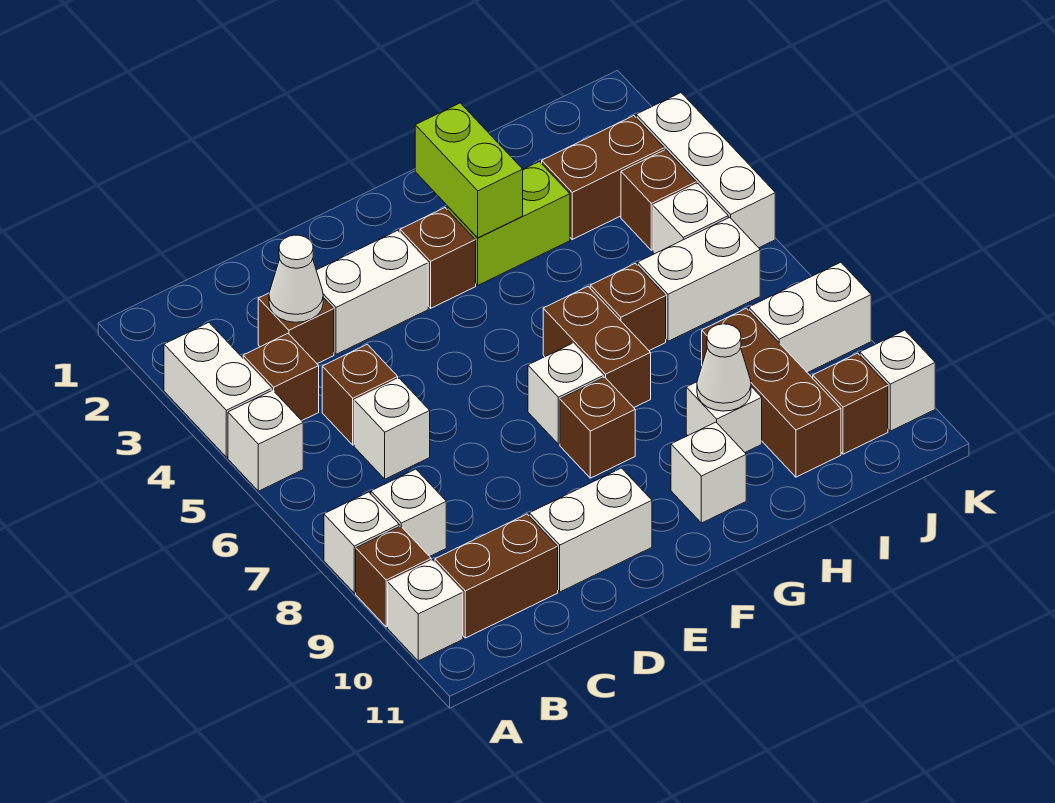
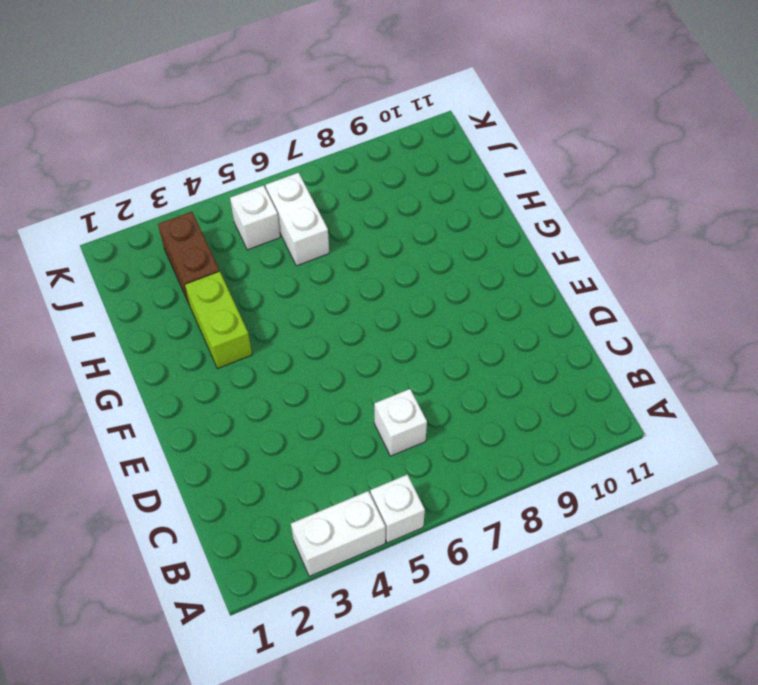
none -> white brick A8 level 1
none -> brown brick A9 level 1
none -> white brick A10 level 1
none -> brown brick B4 level 1

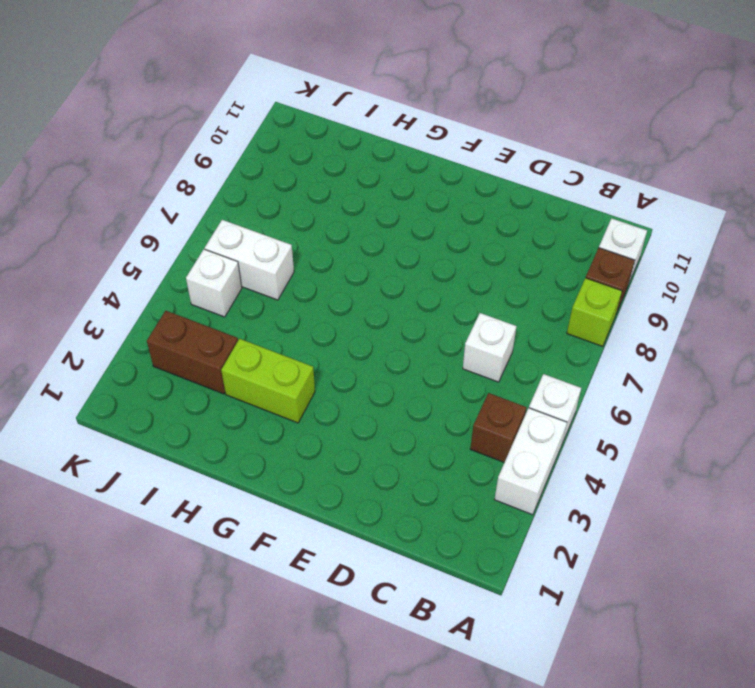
lime brick A8 level 1 -> white brick A8 level 1
none -> white brick B8 level 1
none -> brown brick B10:C10 level 1
none -> brown brick C3 level 1
none -> brown brick C5 level 1

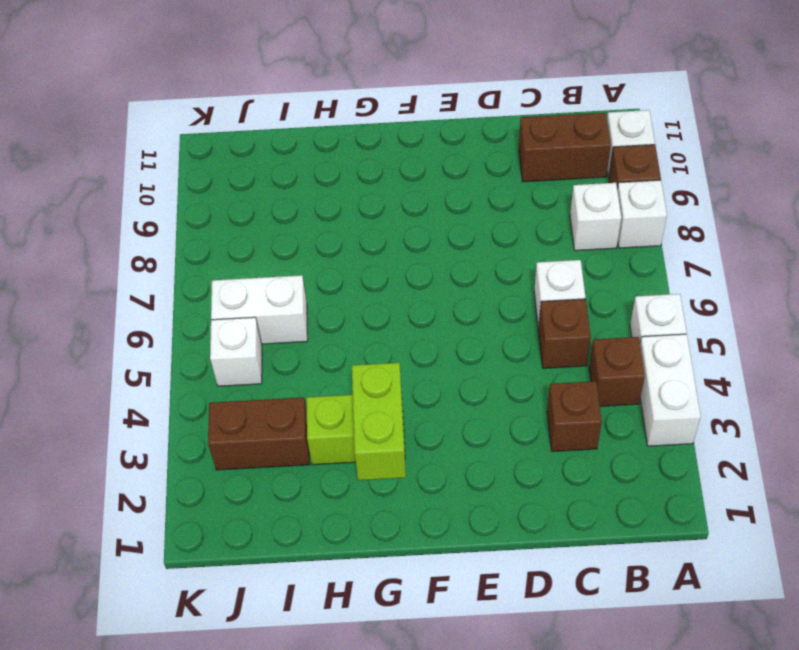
none -> white brick D3:E3 level 1
none -> white brick D10:E10 level 1
none -> brown brick F3 level 1
none -> white brick F7 level 1

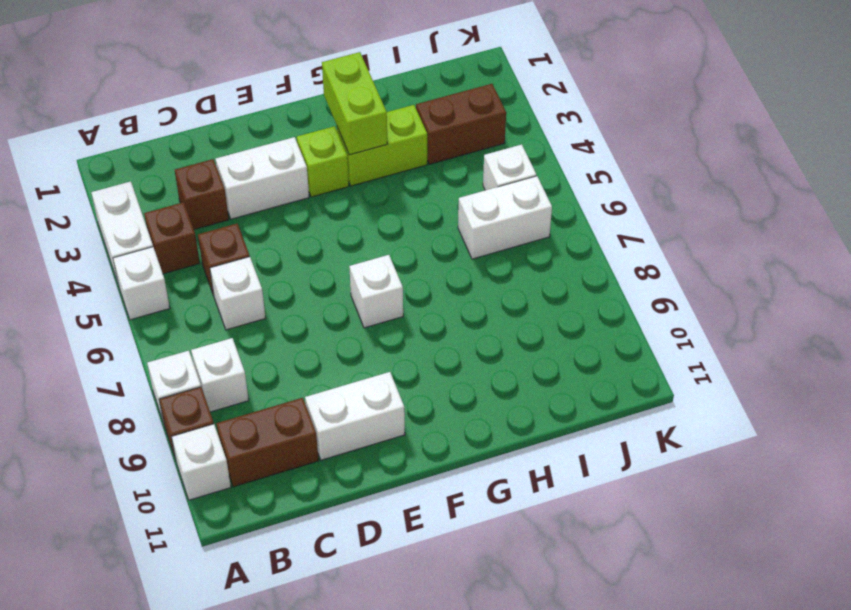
lime brick F3 level 1 -> brown brick F3 level 1
none -> brown brick F8 level 1
none -> brown brick G6:G7 level 1
none -> white brick G10 level 1
none -> brown brick H6 level 1

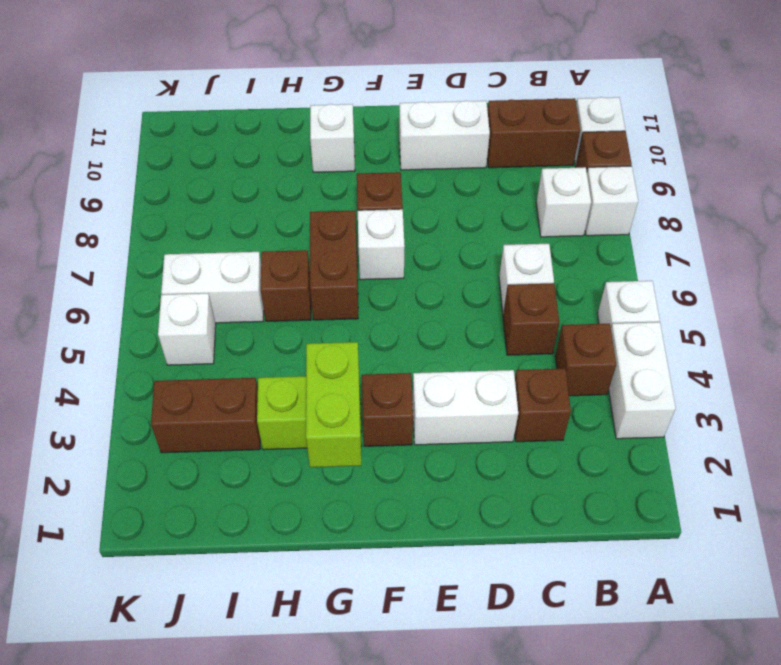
none -> white brick H9 level 1
none -> brown brick I8:I10 level 1
none -> brown brick J4 level 1
none -> white brick J8:K8 level 1

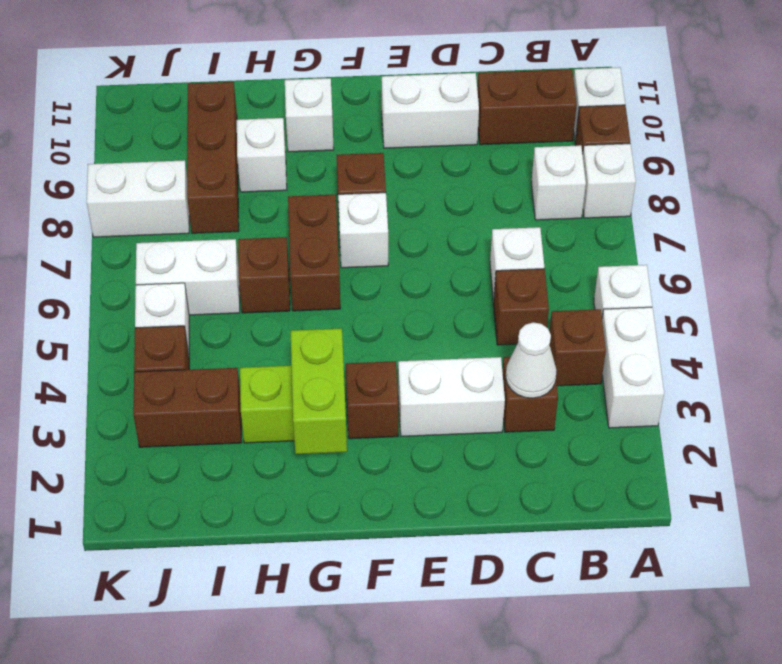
none -> brown brick J10 level 1
none -> white brick K3:K5 level 1
none -> white brick K10 level 1
none -> white cone H9 level 2

